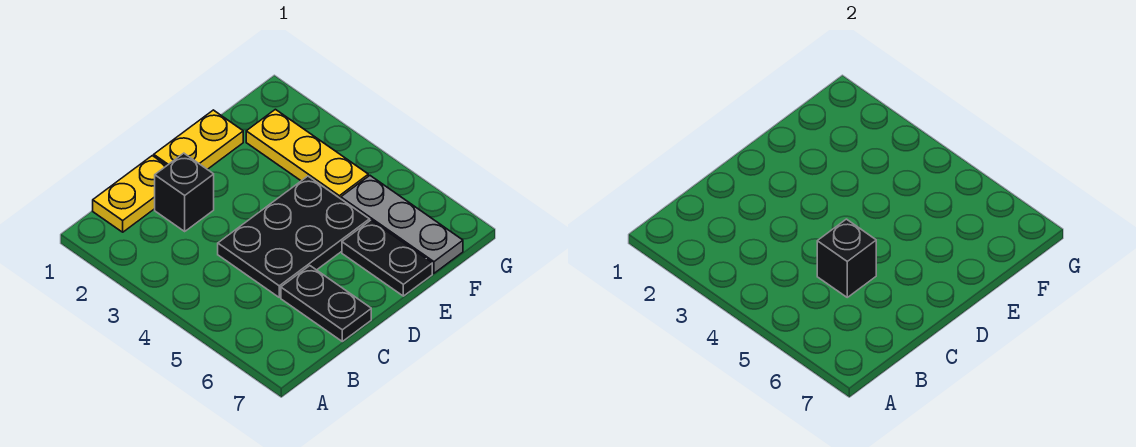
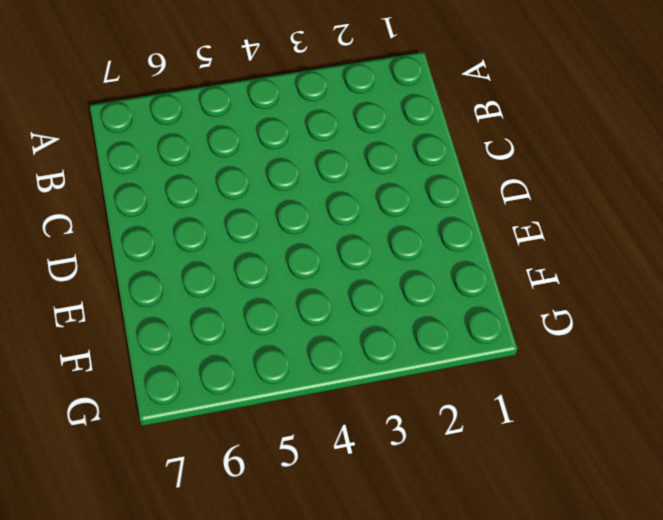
none -> yellow plate B1:C1 level 1
none -> black brick C2 level 1

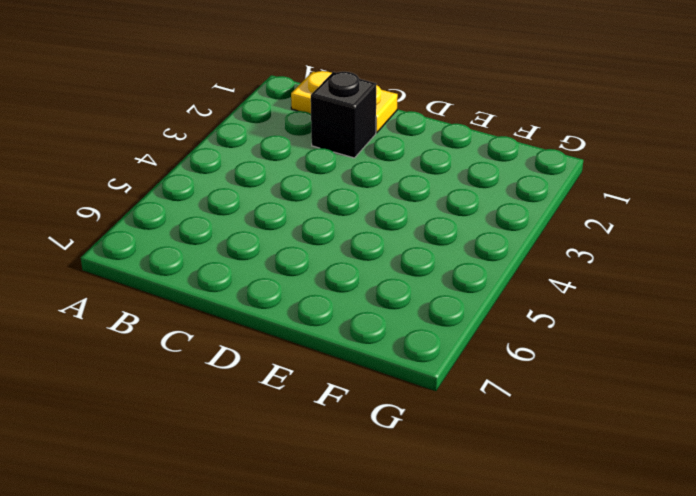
none -> black plate C4:E5 level 1
none -> black plate C6:C7 level 1

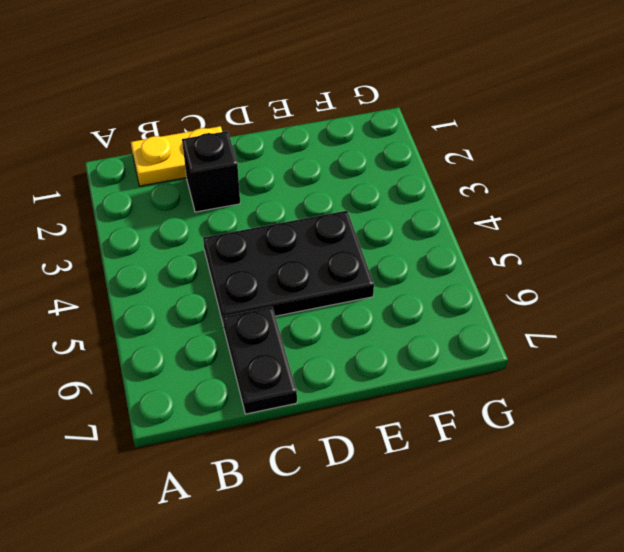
none -> yellow plate D1:E1 level 1
none -> black plate E6:E7 level 1

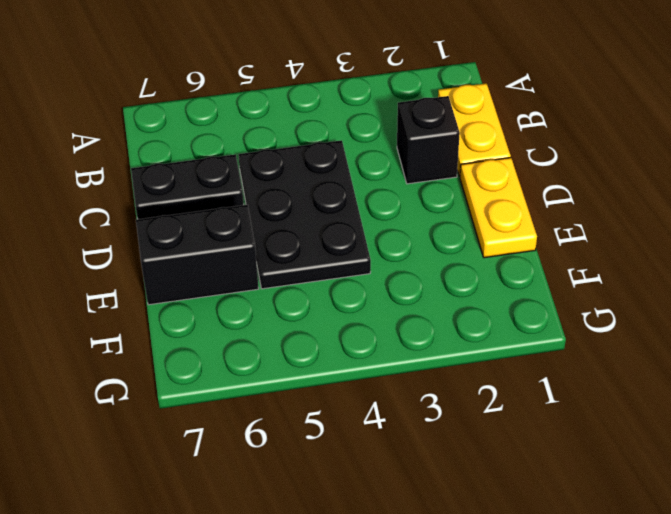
black brick E6:E7 level 1 -> black plate E6:E7 level 1
none -> yellow plate F2:F4 level 1
none -> grey plate F5:F7 level 1

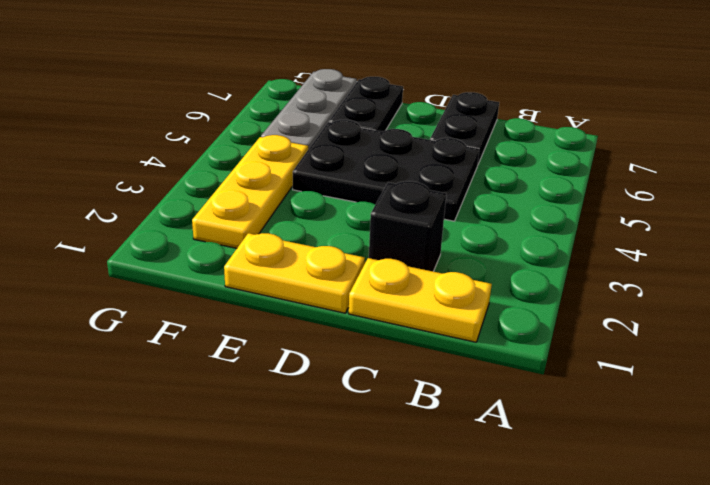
none -> black brick C5 level 2

